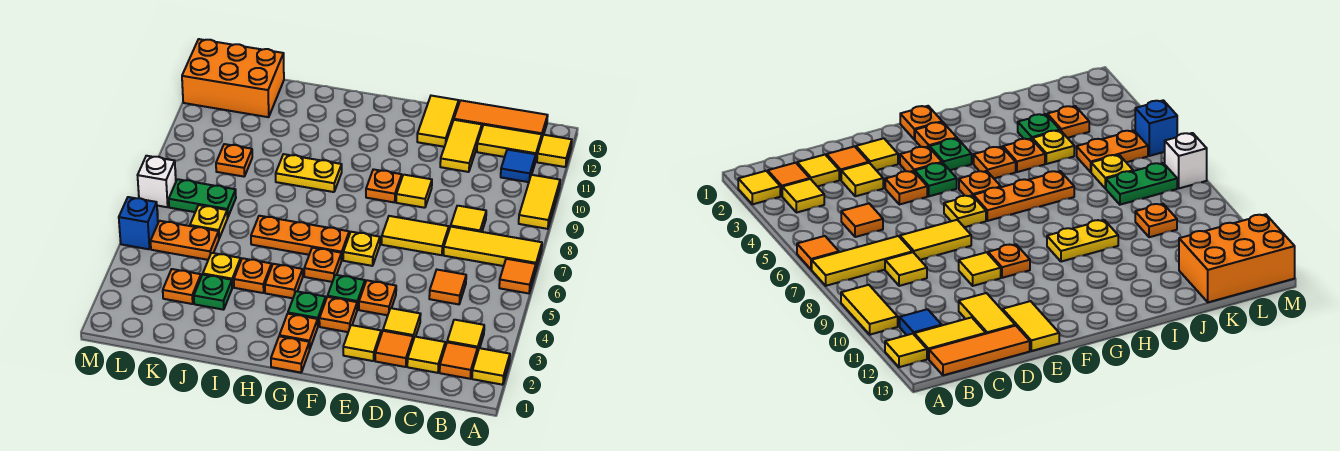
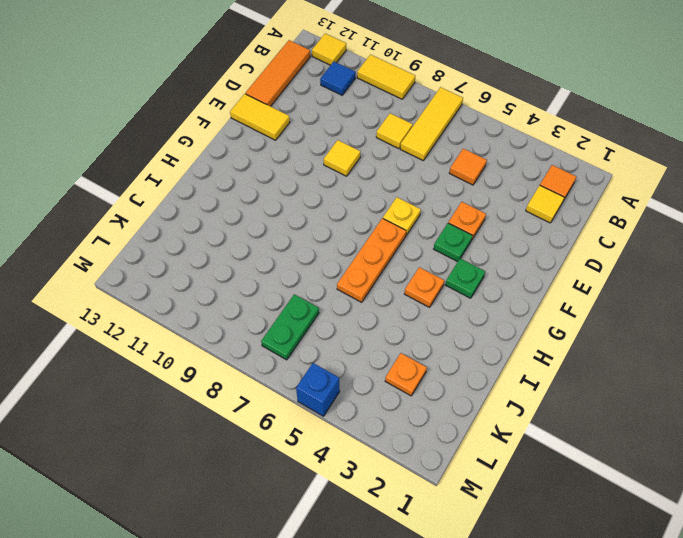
none -> yellow tile A2 level 1
none -> orange tile A6 level 1
none -> yellow tile B3 level 1
none -> yellow tile B12:C12 level 1

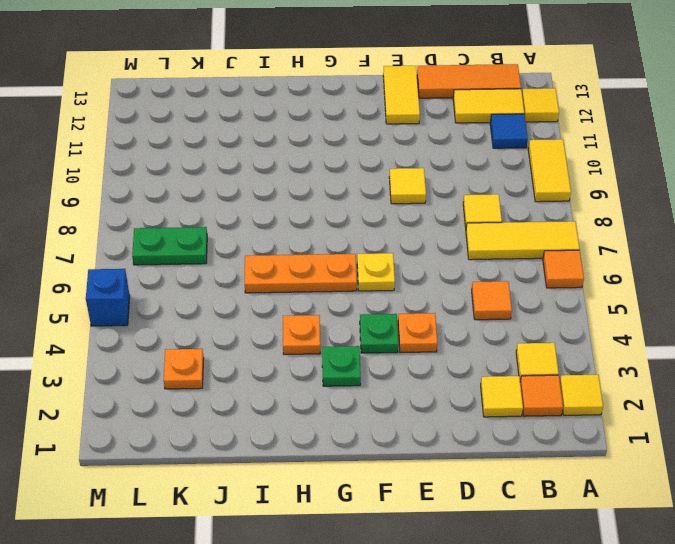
none -> orange tile D2 level 1
none -> yellow tile D3 level 1
none -> yellow tile D7:E7 level 1
none -> yellow tile D11:D12 level 1

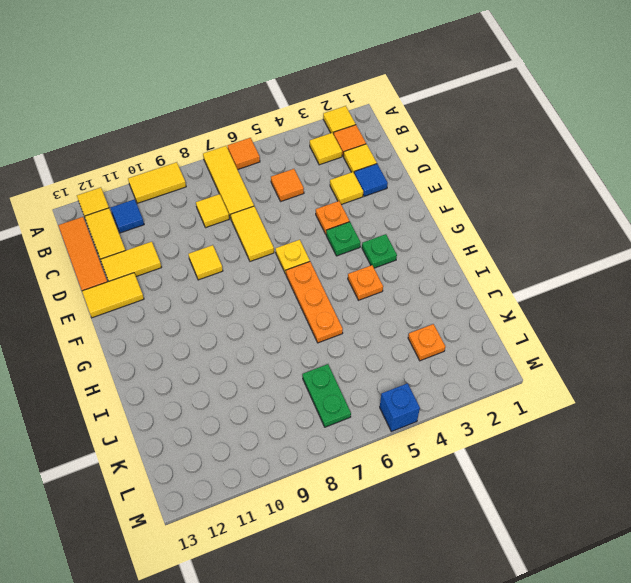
blue tile D2 level 1 -> orange tile D2 level 1
none -> yellow tile E2 level 1
none -> orange plate F3 level 1
none -> orange plate F9 level 1
none -> orange plate G1 level 1

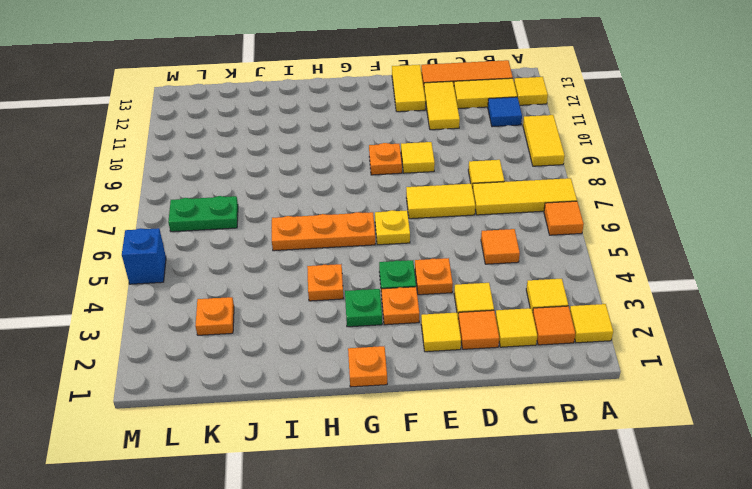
none -> orange plate G2 level 1
none -> orange plate G5 level 1
none -> yellow plate H9:I9 level 1
none -> orange plate I4 level 1

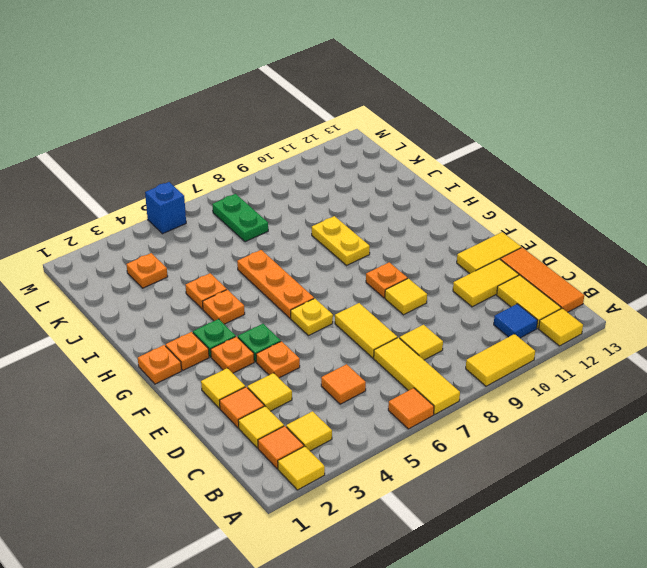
none -> orange plate G5 level 1
none -> green plate J3 level 1
none -> yellow plate J4 level 1
none -> orange plate K5:L5 level 1

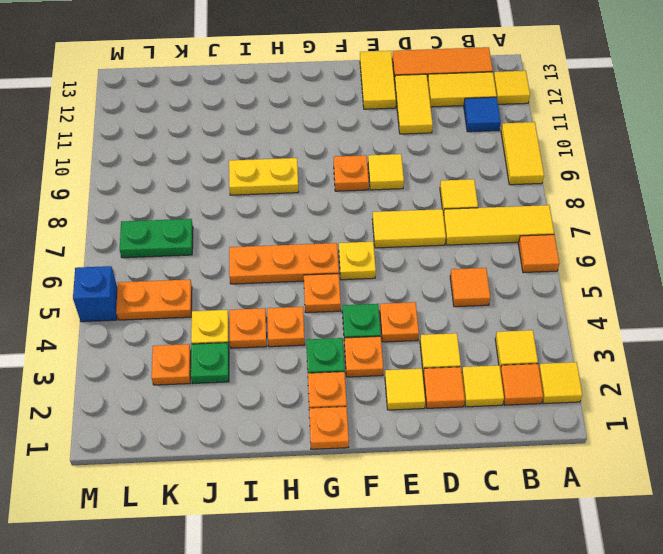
none -> yellow plate K6 level 1
none -> orange plate K9 level 1
none -> orange brick K12:M13 level 1
none -> white brick M7 level 1

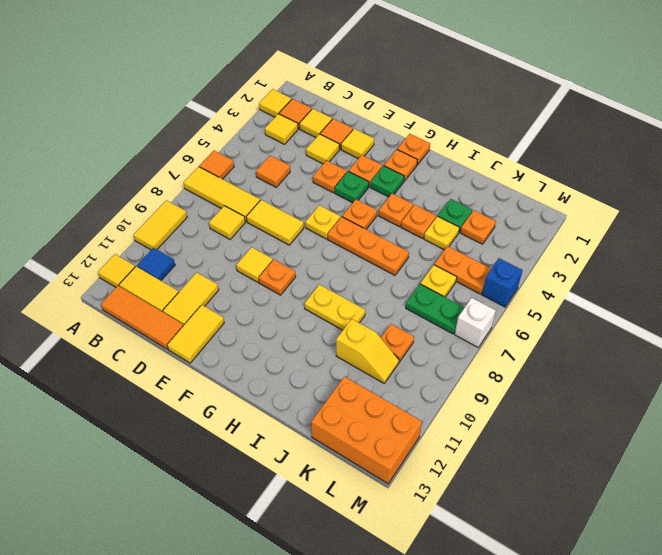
yellow slope J10:K10 level 1 top J -> none

